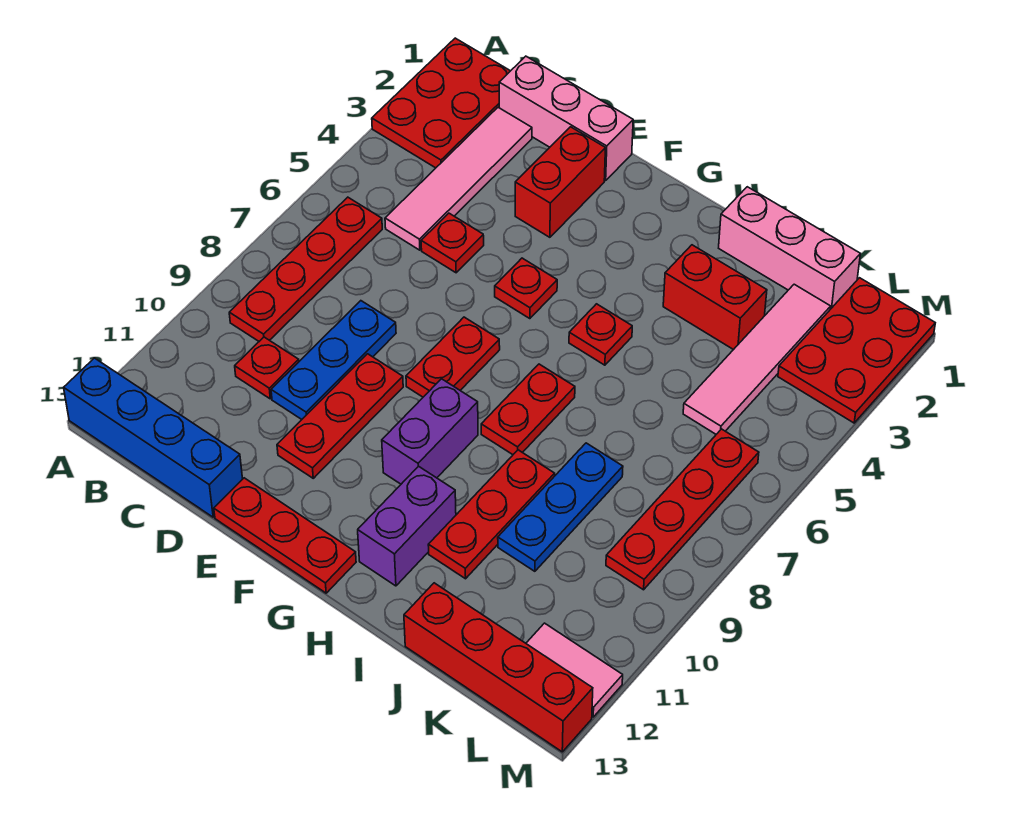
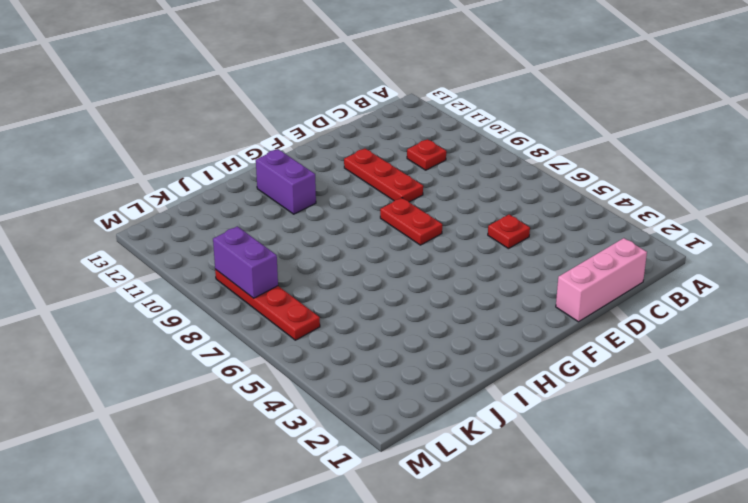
purple brick L8:L9 level 2 -> purple brick G9:G10 level 1
none -> red plate A1:B3 level 1
none -> blue brick A13:D13 level 1
none -> red plate B6:B9 level 1

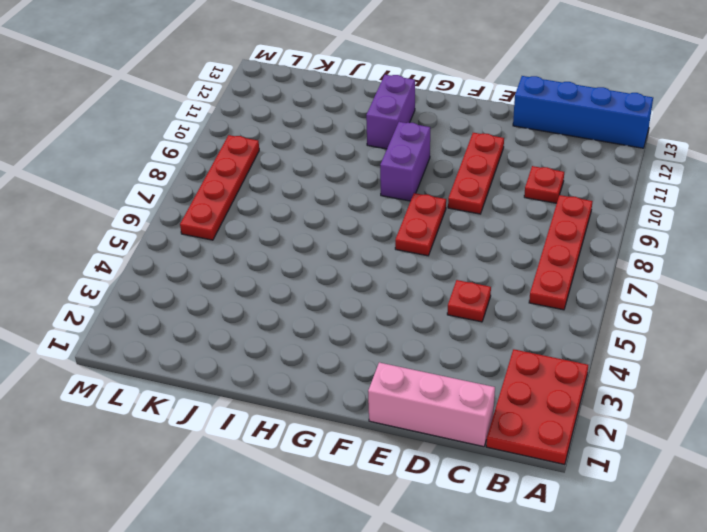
none -> pink tile C2:C5 level 1
none -> blue plate D8:D10 level 1
none -> red brick E2:E3 level 1

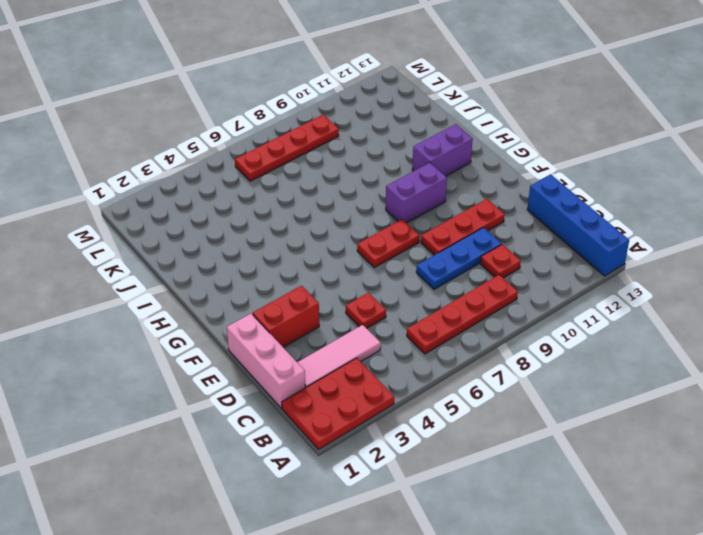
pink tile C2:C4 level 1 -> pink tile C2:C5 level 1
none -> red plate E13:G13 level 1
none -> red plate F5 level 1
none -> red plate H5 level 1

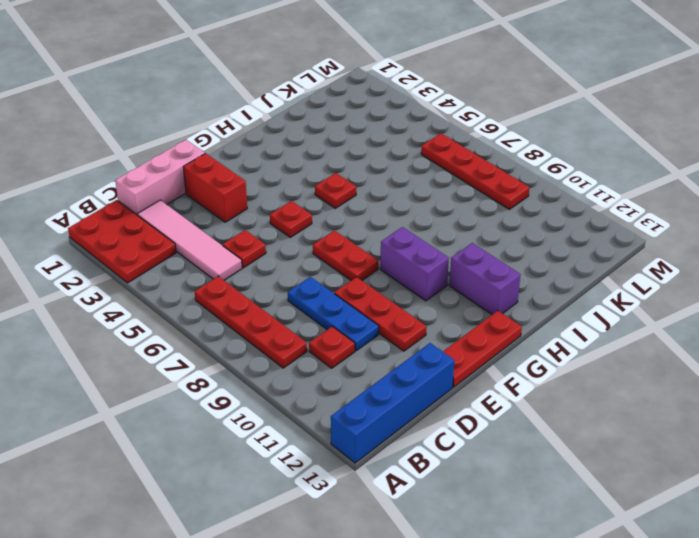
none -> red plate H7:H8 level 1
none -> pink brick I1:K1 level 1
none -> red brick I3:J3 level 1

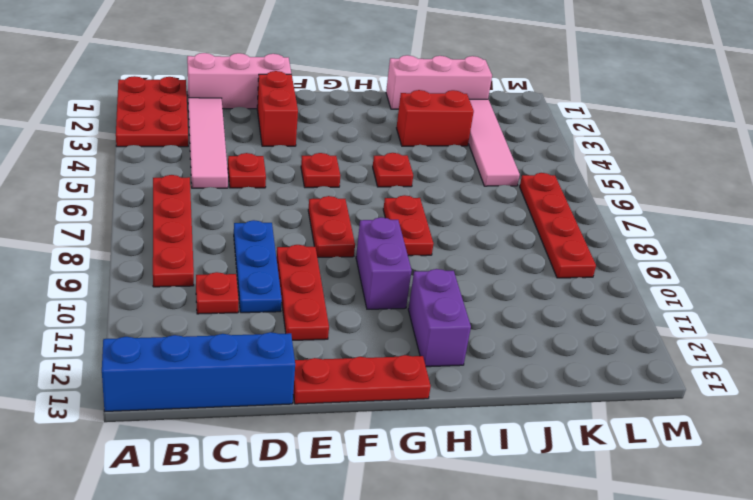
none -> red plate I9:I11 level 1
none -> blue plate J8:J10 level 1
none -> red brick J13:M13 level 1

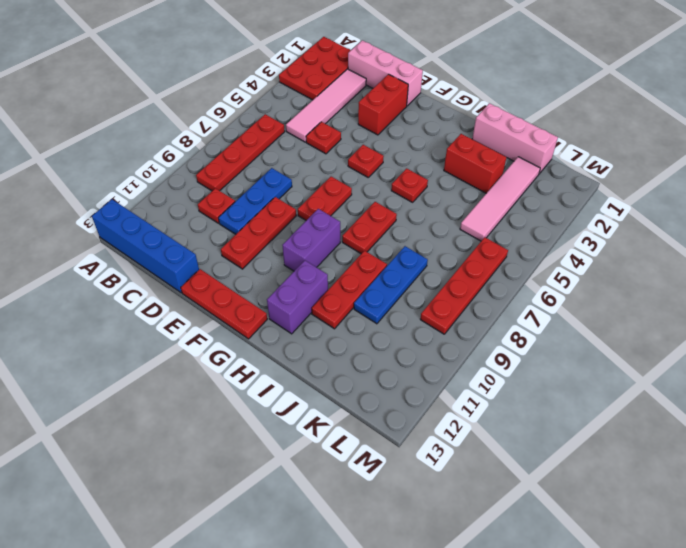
none -> red brick J13:M13 level 1
none -> red plate L1:M3 level 1
none -> pink tile L12:M12 level 1

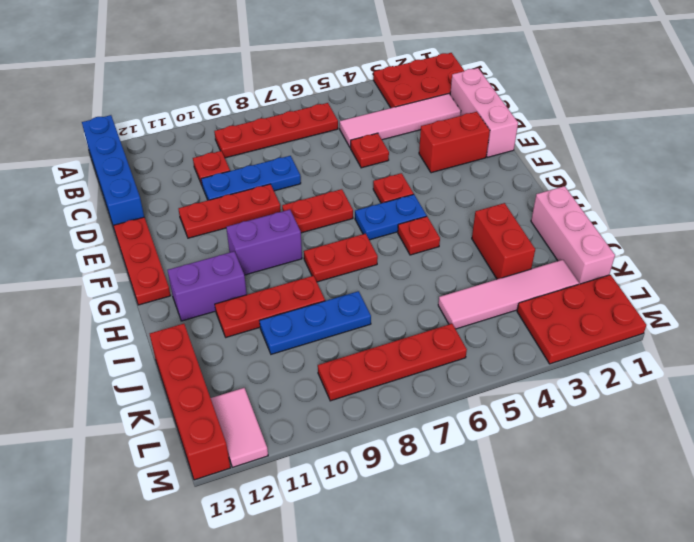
blue plate G5:G6 level 1 -> none

